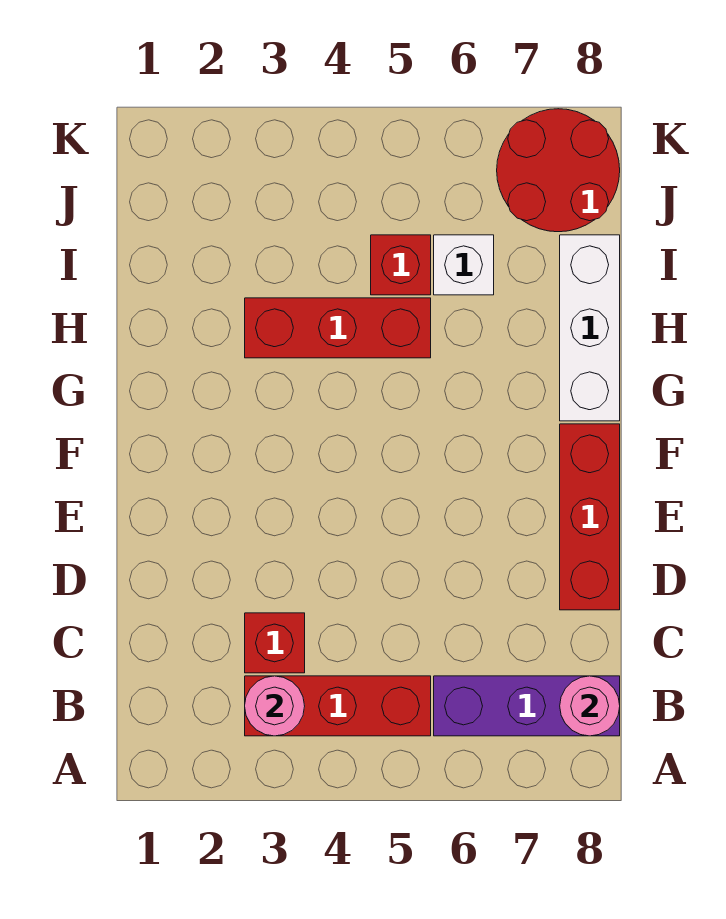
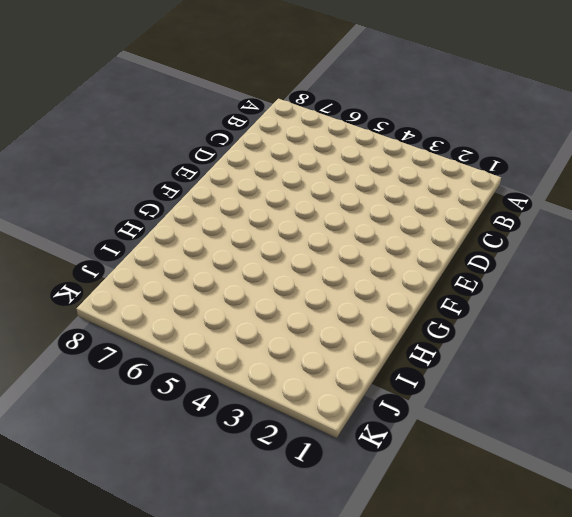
none -> red brick B3:B5 level 1
none -> purple brick B6:B8 level 1

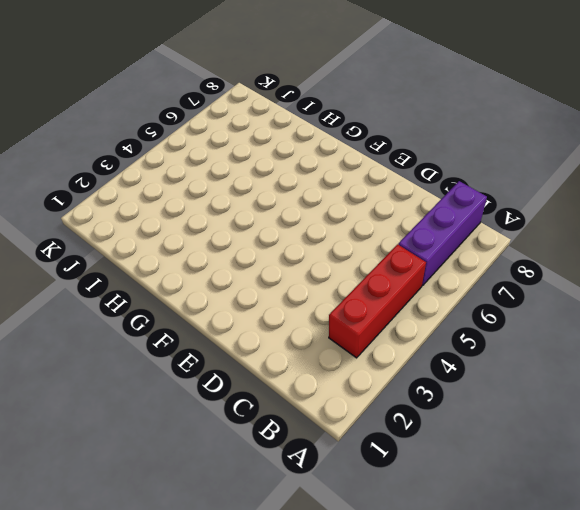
none -> red brick C3 level 1
none -> red brick D8:F8 level 1

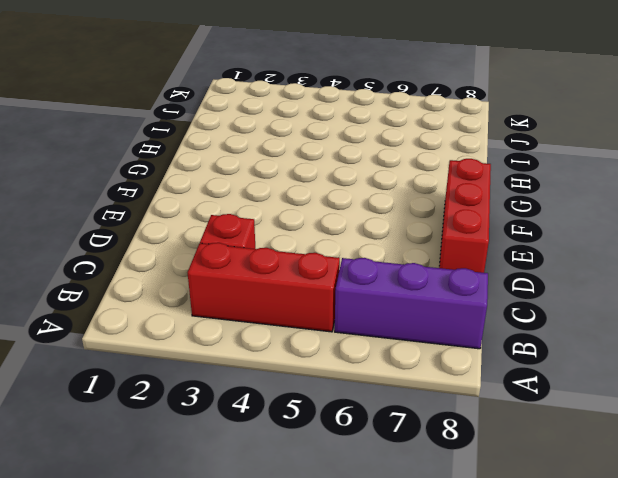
none -> white brick G8:I8 level 1
none -> red brick H3:H5 level 1

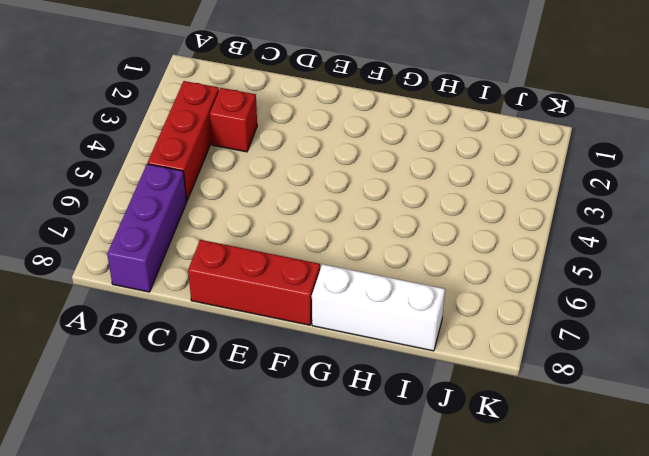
none -> red brick H3:H5 level 1
none -> red brick I5 level 1

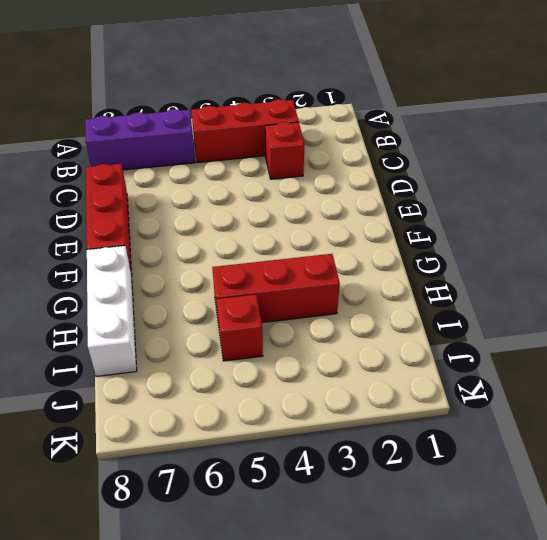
none -> white brick I6 level 1
none -> red round brick J7:K8 level 1

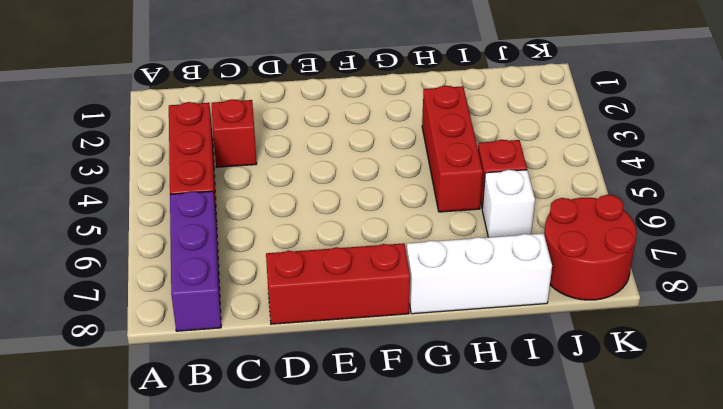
none -> pink round brick B3 level 2
none -> pink round brick B8 level 2

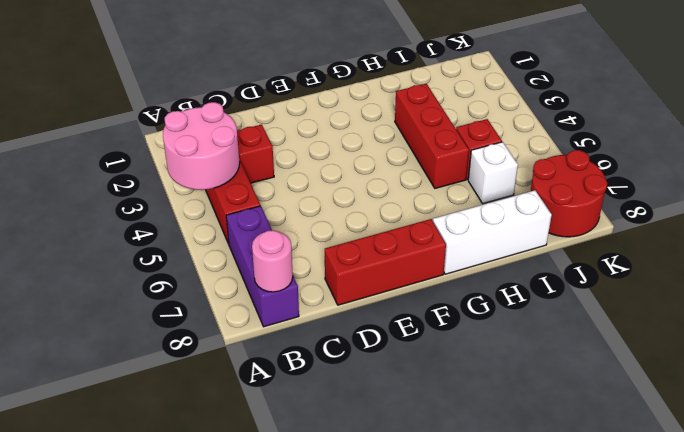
pink round brick A3:B4 level 2 -> pink round brick B3 level 2

